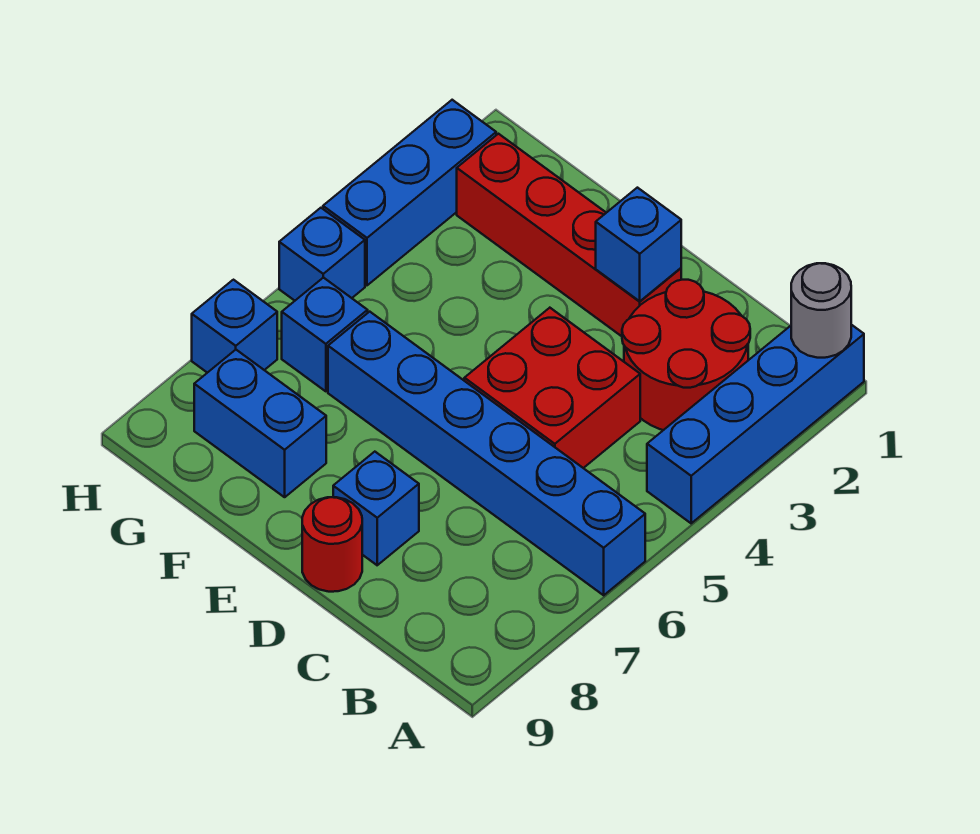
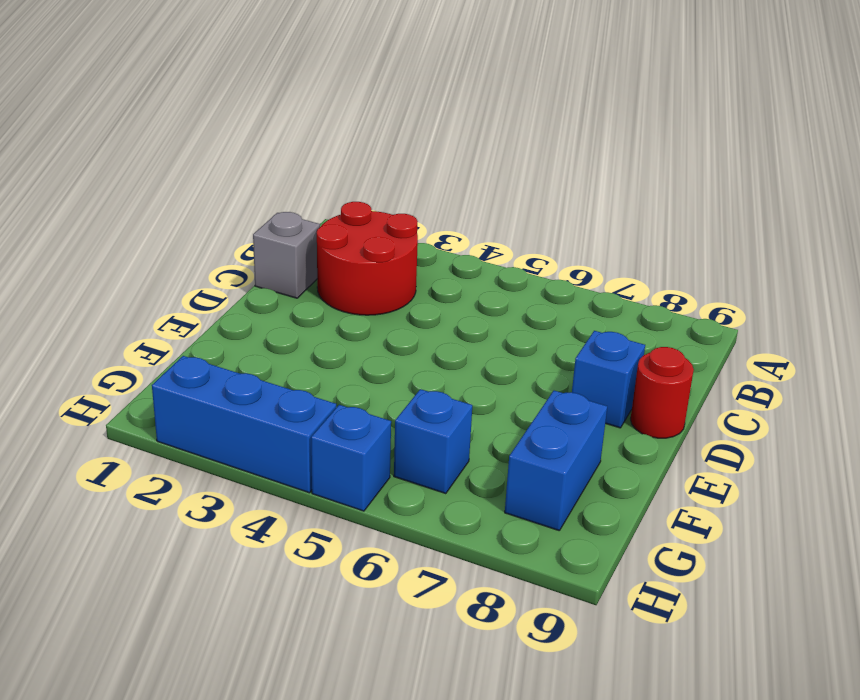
grey brick C1 level 1 -> none
none -> blue brick A1:A4 level 1
none -> blue brick A6:F6 level 1
none -> red brick C4:D5 level 1

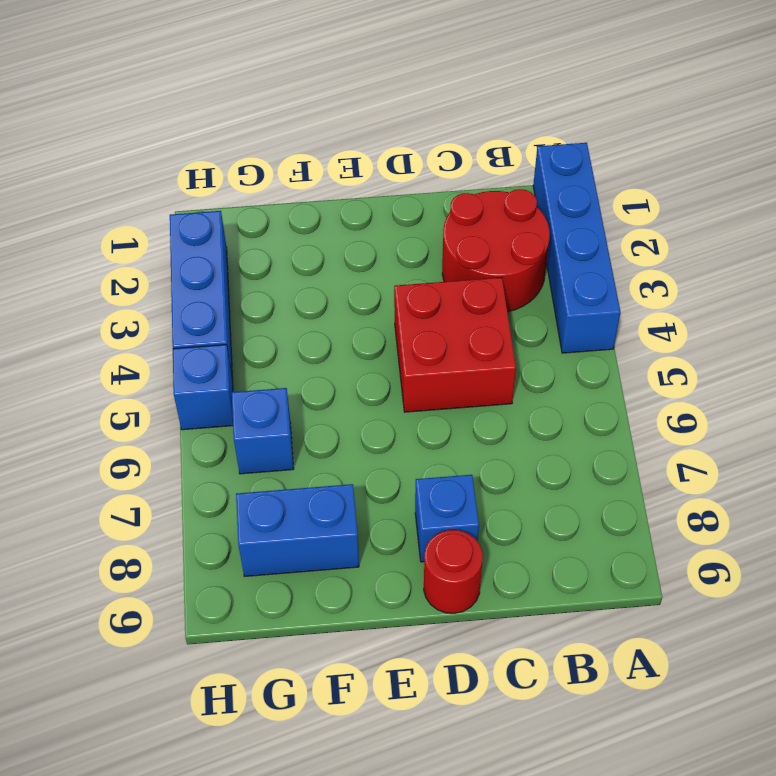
none -> blue brick A6:F6 level 1
none -> red brick D2:G2 level 1
none -> blue brick H7 level 1

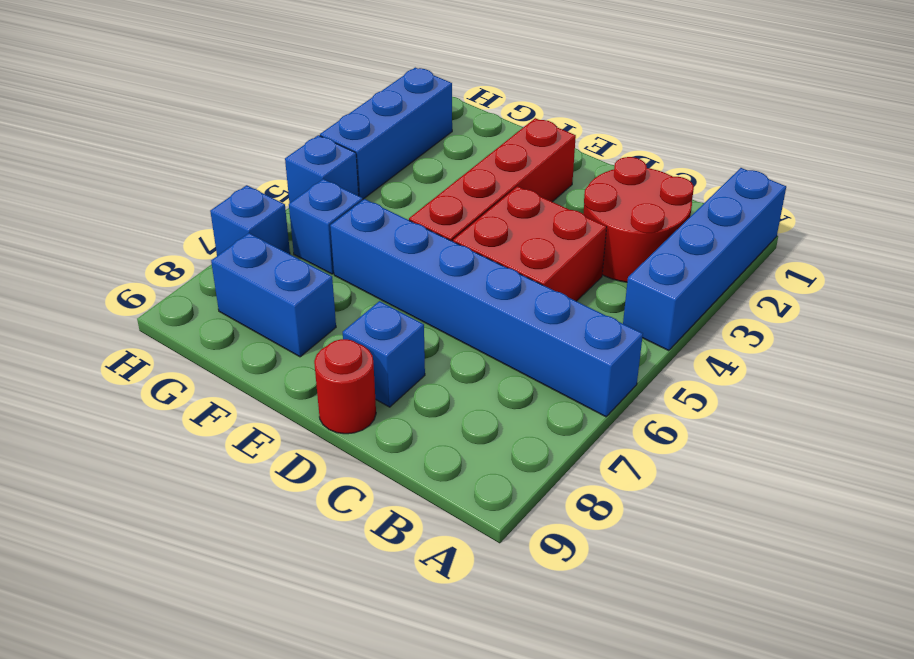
red brick E2:E5 level 1 -> red brick D2:G2 level 1
none -> grey round brick A1 level 2
none -> blue brick D2 level 2

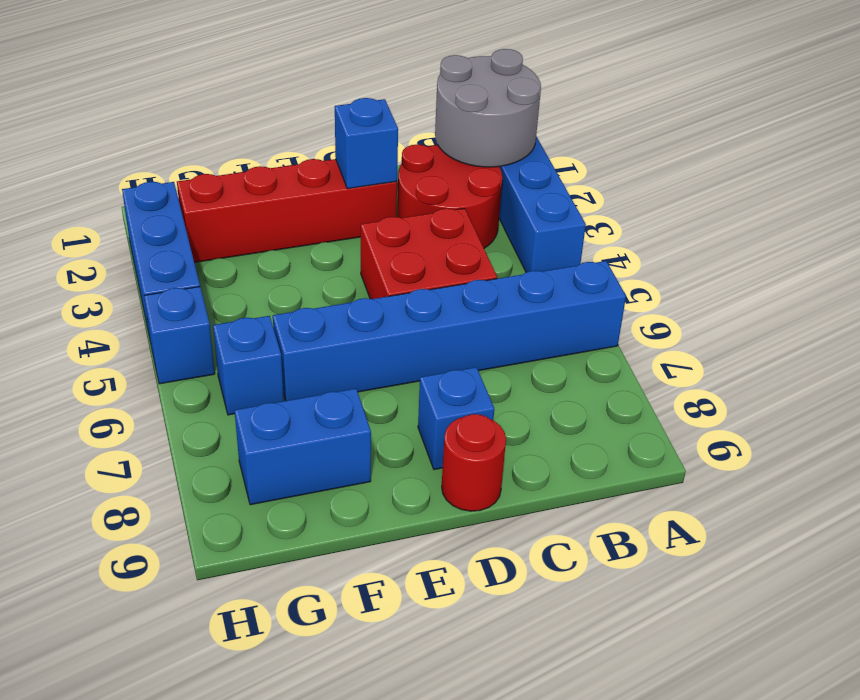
grey round brick A1:B2 level 2 -> grey round brick A1 level 2
none -> blue brick H7 level 1

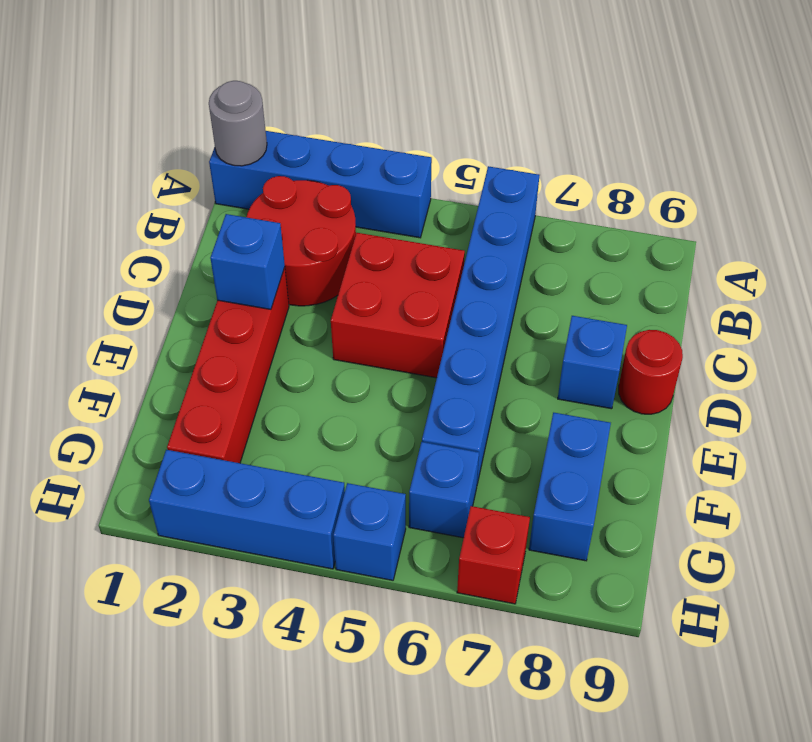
red brick H7 level 1 -> blue brick H7 level 1

